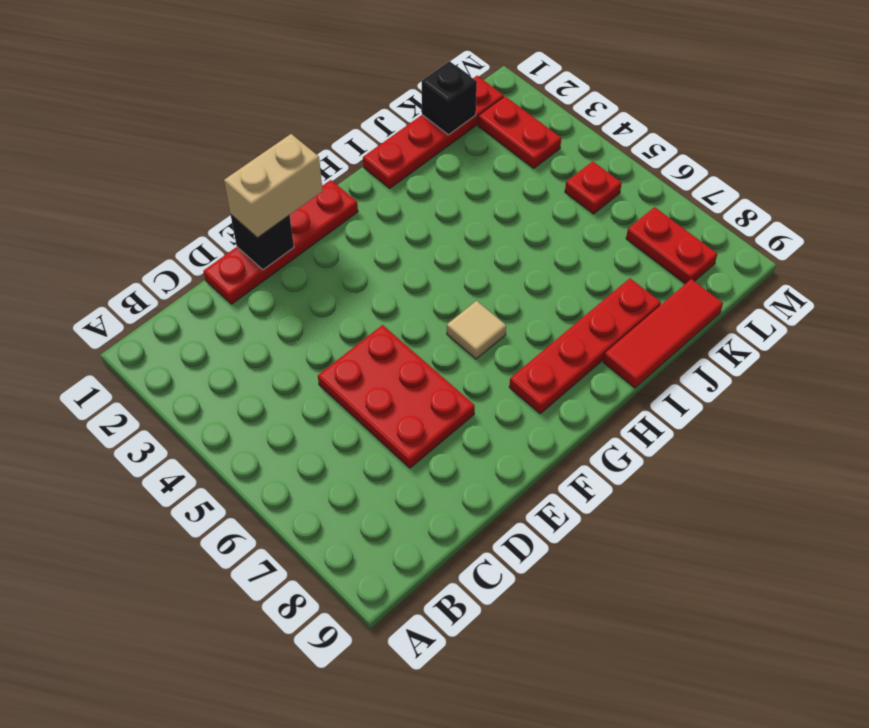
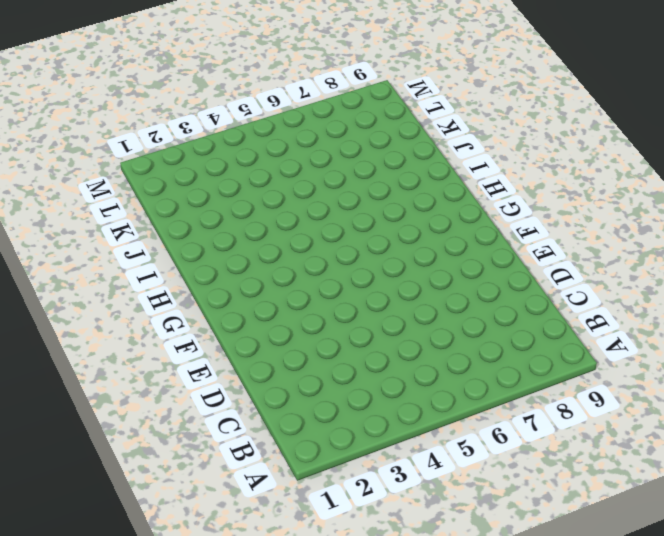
none -> red plate D1:G1 level 1
none -> red plate D5:E7 level 1
none -> tan tile G6 level 1

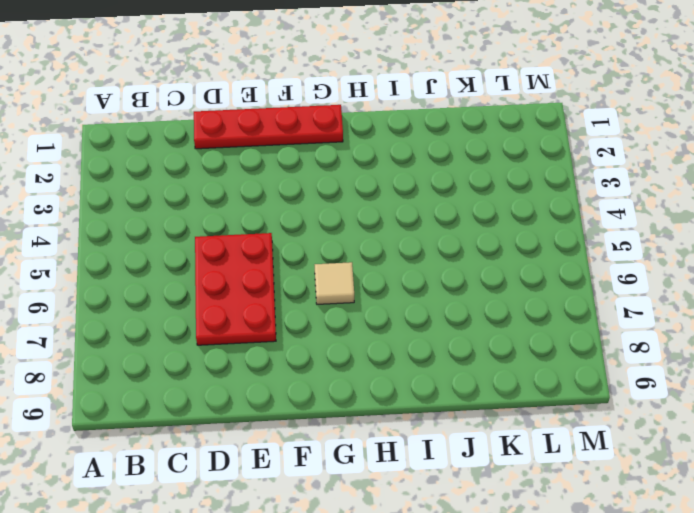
none -> red plate G8:J8 level 1
none -> red plate I1:L1 level 1
none -> red tile I9:K9 level 1

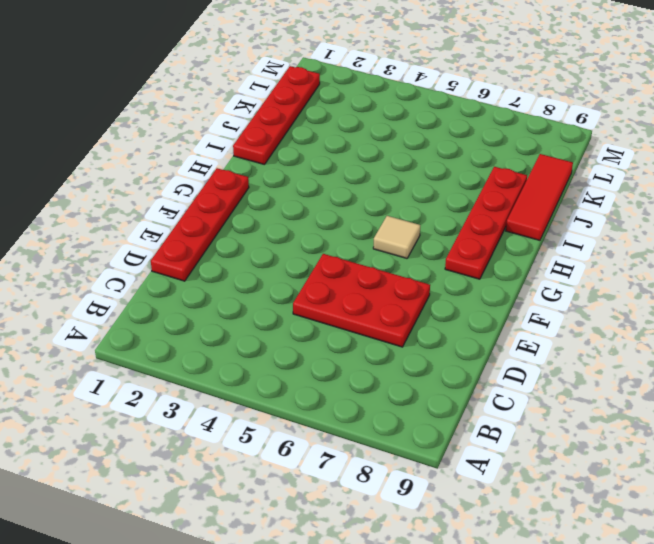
none -> red plate L2:L3 level 1
none -> red plate L5 level 1
none -> red plate L7:L8 level 1

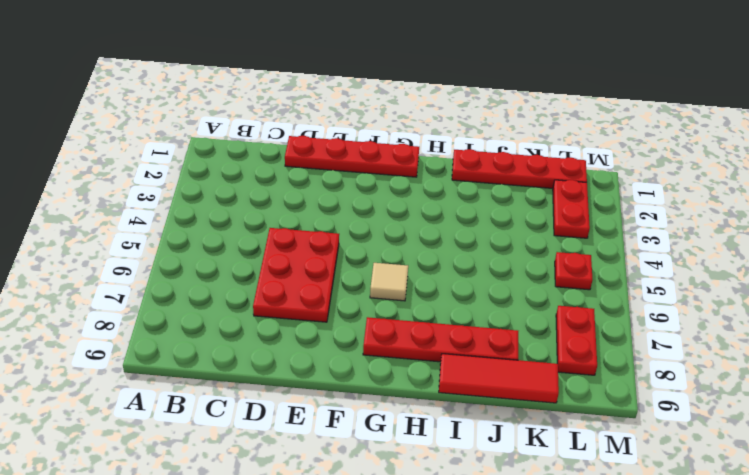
none -> black brick E1 level 2
none -> black brick K1 level 2
none -> tan brick E1:F1 level 3

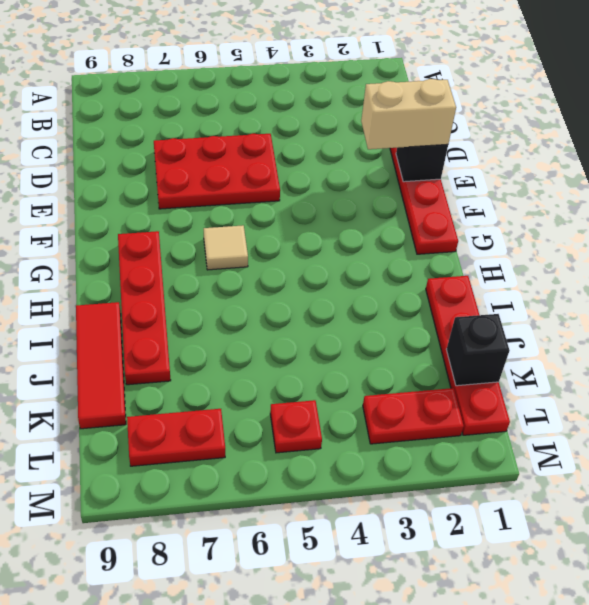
tan brick E1:E2 level 3 -> tan brick E1:F1 level 3

